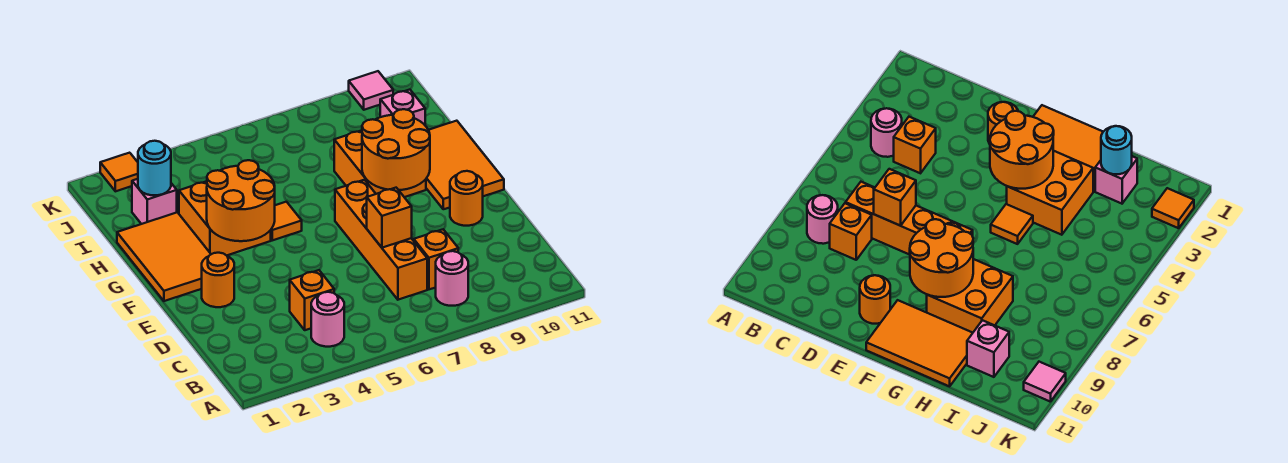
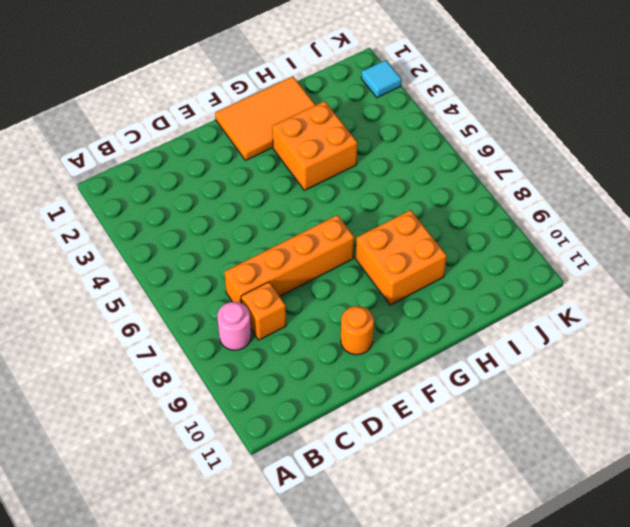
cyan tile K2 level 1 -> orange tile K2 level 1
none -> pink round brick B4 level 1
none -> orange brick C4 level 1
none -> orange round brick E2 level 1

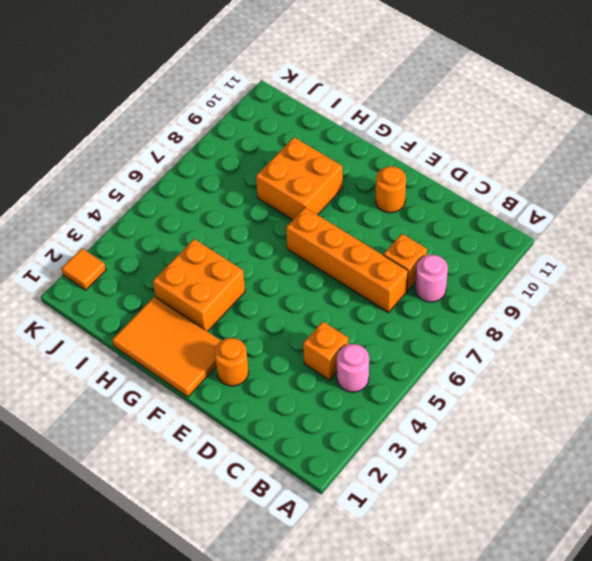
none -> orange tile F10:H11 level 1
none -> orange tile G5 level 1
none -> pink brick I2 level 1

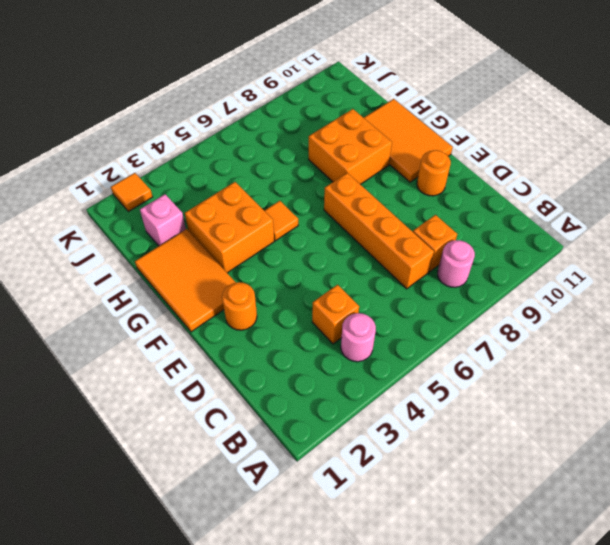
none -> pink brick I10 level 1
none -> pink tile K10 level 1
none -> orange brick D7 level 2

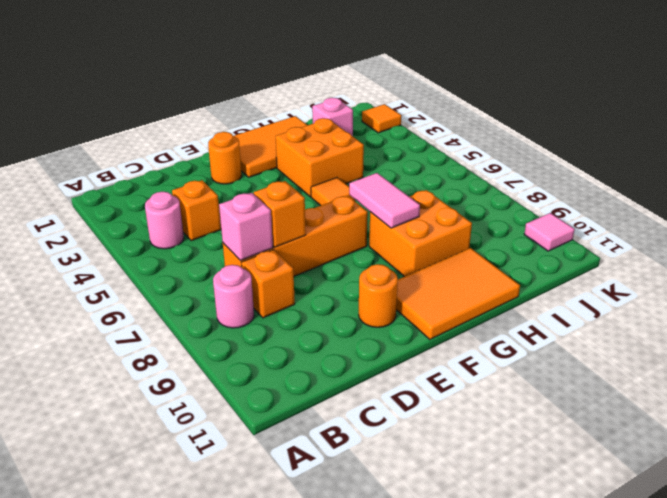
pink brick C7 level 2 -> pink brick I10 level 1
pink tile G7:G8 level 2 -> orange round brick F8:G9 level 2
none -> orange round brick F3:G4 level 2
none -> cyan round brick I2 level 2

